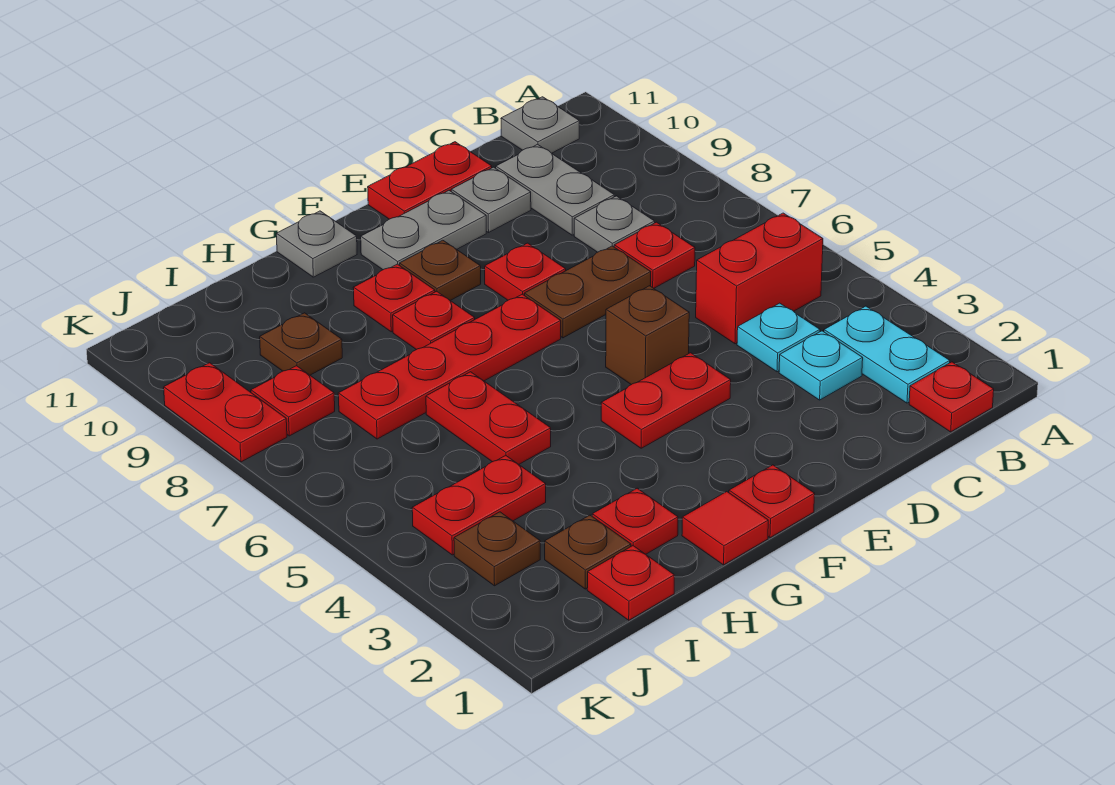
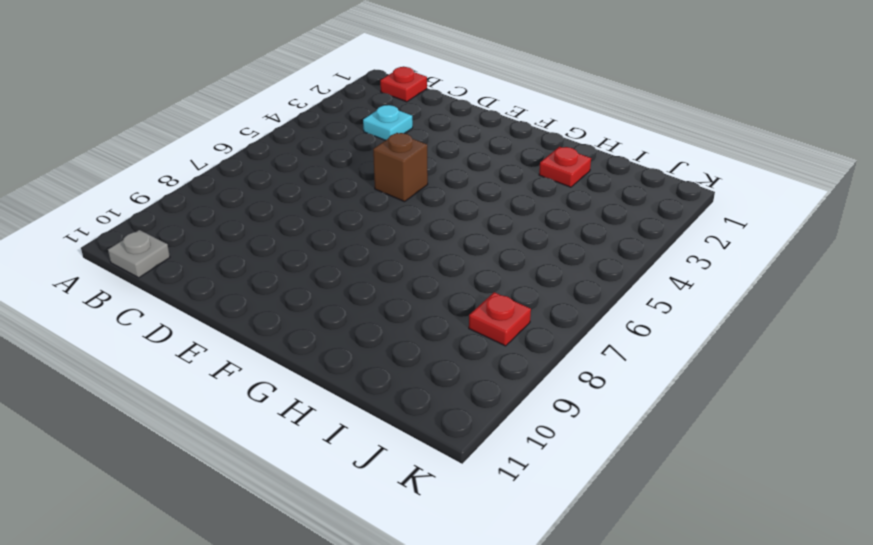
none -> cyan plate B2:B3 level 1
none -> red brick B5:C5 level 1
none -> cyan plate C4 level 1
none -> red plate C7 level 1

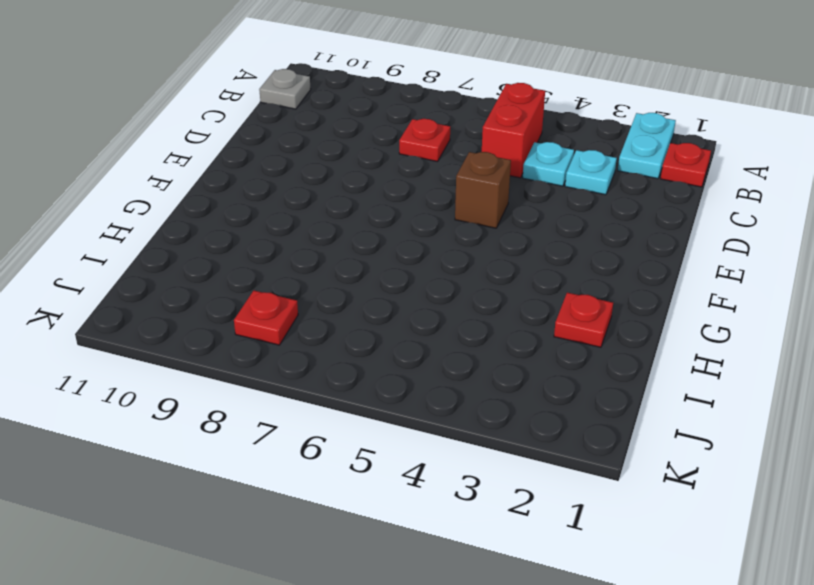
cyan plate A2:B2 level 1 -> cyan plate B2:B3 level 1
none -> grey plate C8 level 1
none -> grey plate C9:C10 level 1
none -> brown plate D7:E7 level 1
none -> grey plate D10 level 1

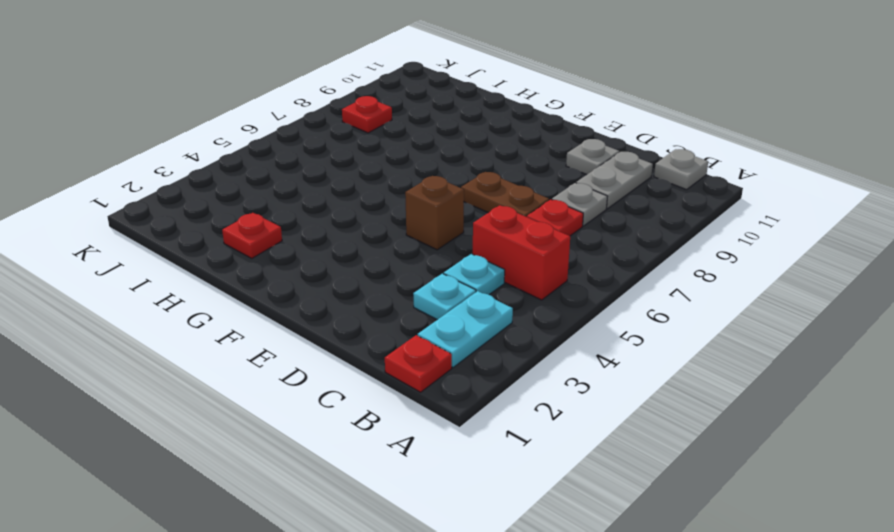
none -> red plate D11:E11 level 1
none -> red plate E4:F4 level 1
none -> red plate E8 level 1
none -> grey plate E10:F10 level 1

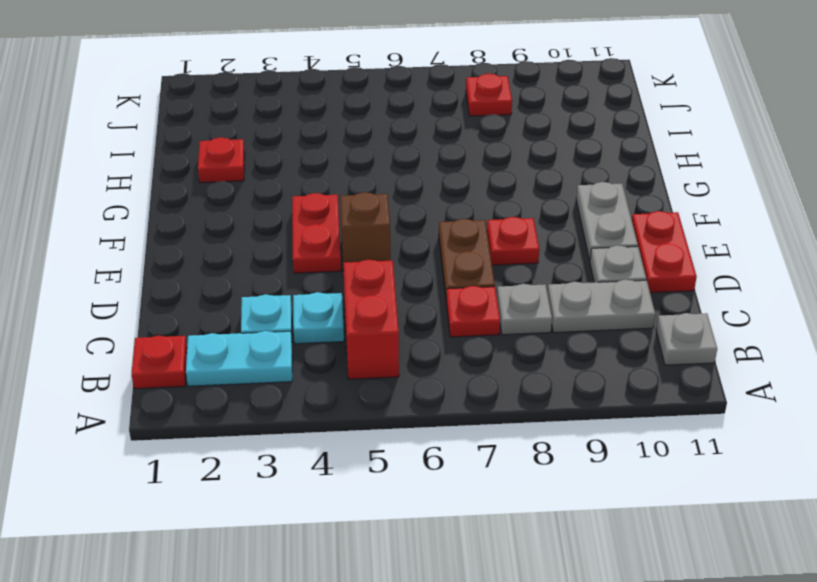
none -> red plate F1 level 1
none -> red plate F7:I7 level 1
none -> brown plate F9 level 1
none -> red tile G1 level 1

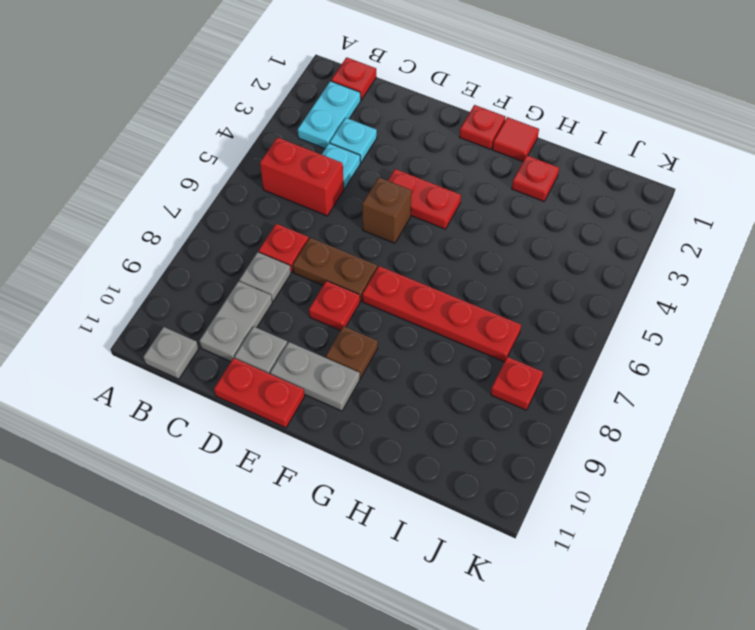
none -> red plate G8 level 1
none -> red plate G9 level 1
none -> grey plate G11 level 1
none -> red plate H5:H6 level 1

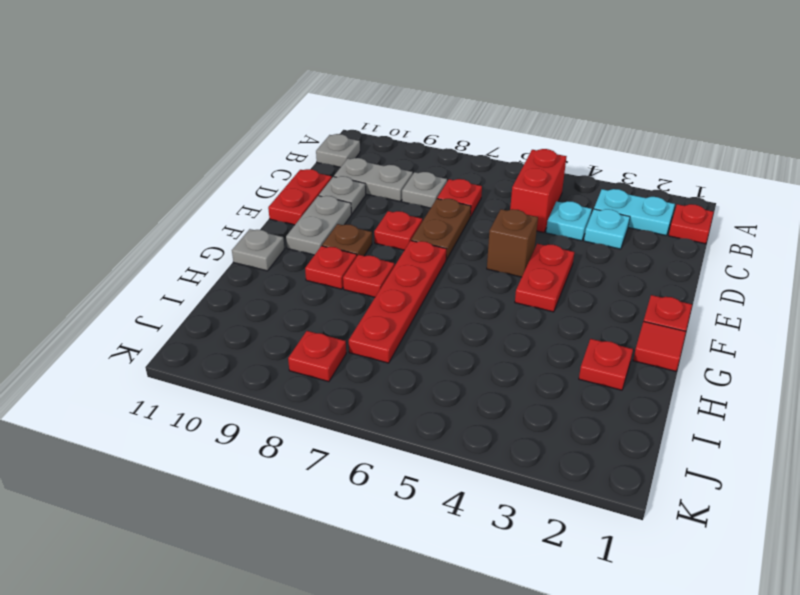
none -> red plate H5:H6 level 1
none -> red plate I1 level 1
none -> brown plate I2 level 1
none -> red plate I4:J4 level 1

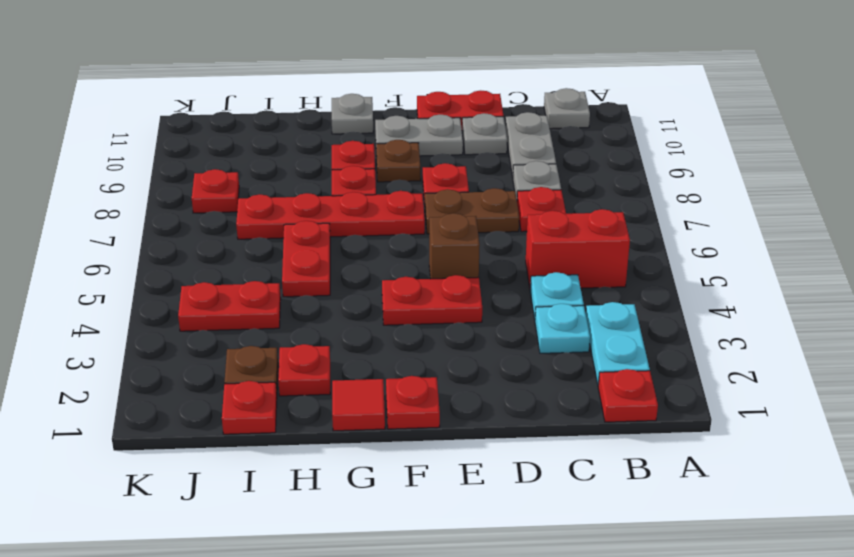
none -> brown plate I9 level 1
none -> brown plate J3 level 1
none -> red plate K8:K9 level 1

